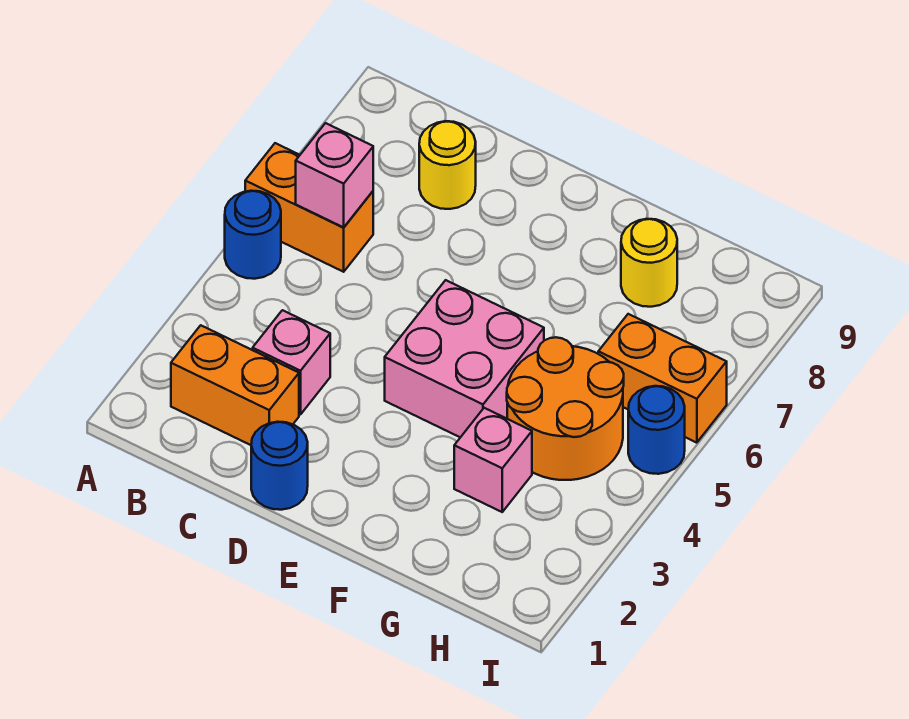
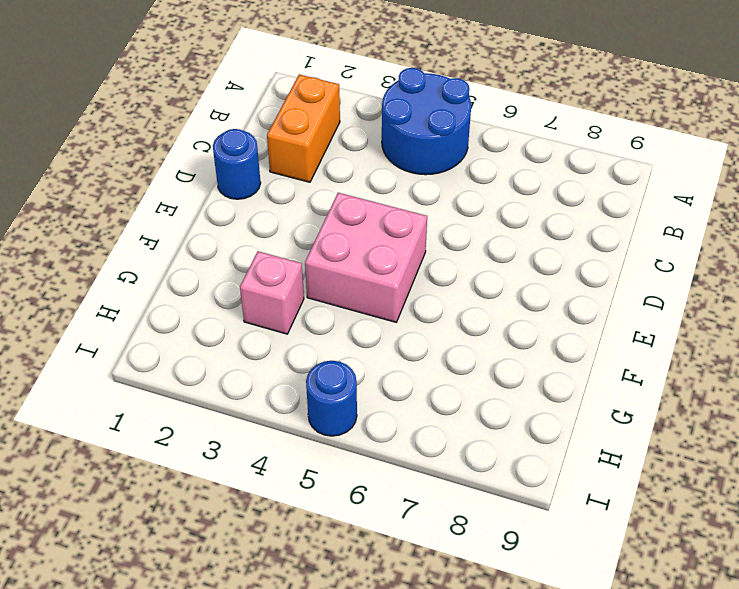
blue round brick A4:B5 level 1 -> blue round brick A5 level 1
none -> orange brick A6:B6 level 1
none -> pink brick C3 level 1
none -> yellow round brick C8 level 1

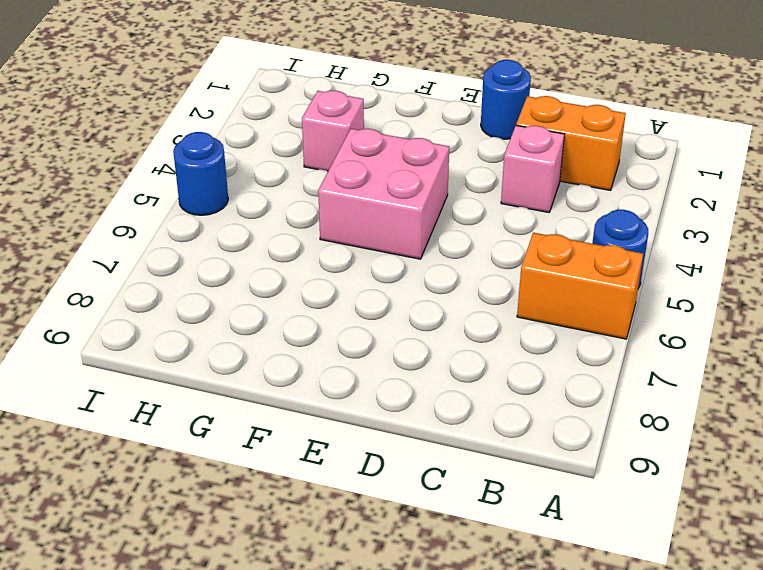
none -> yellow round brick C8 level 1
none -> orange round brick G4:H5 level 1
none -> yellow round brick G8 level 1

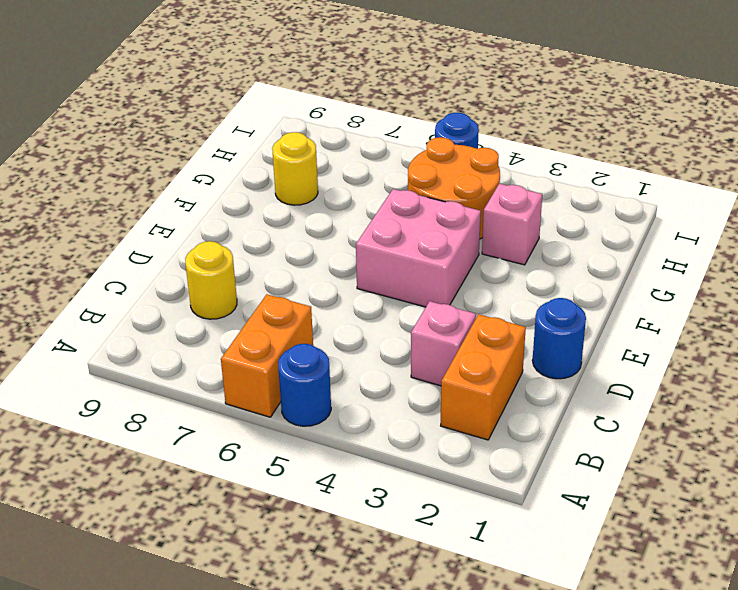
none -> orange brick H6:I6 level 1
none -> pink brick B6 level 2

